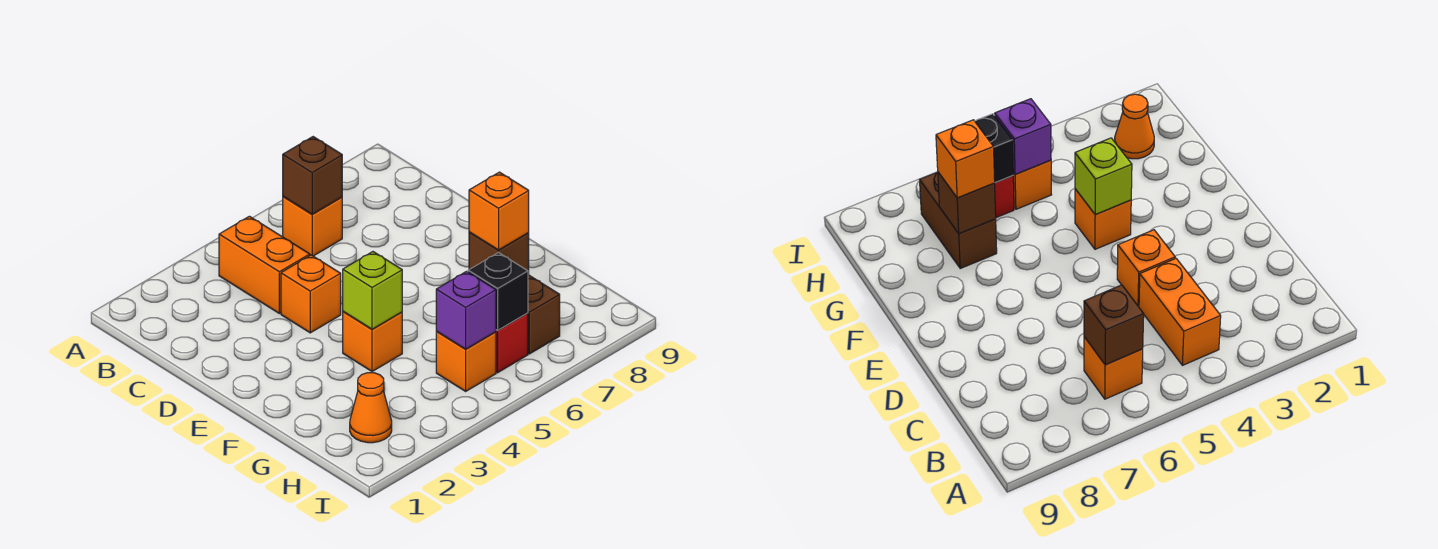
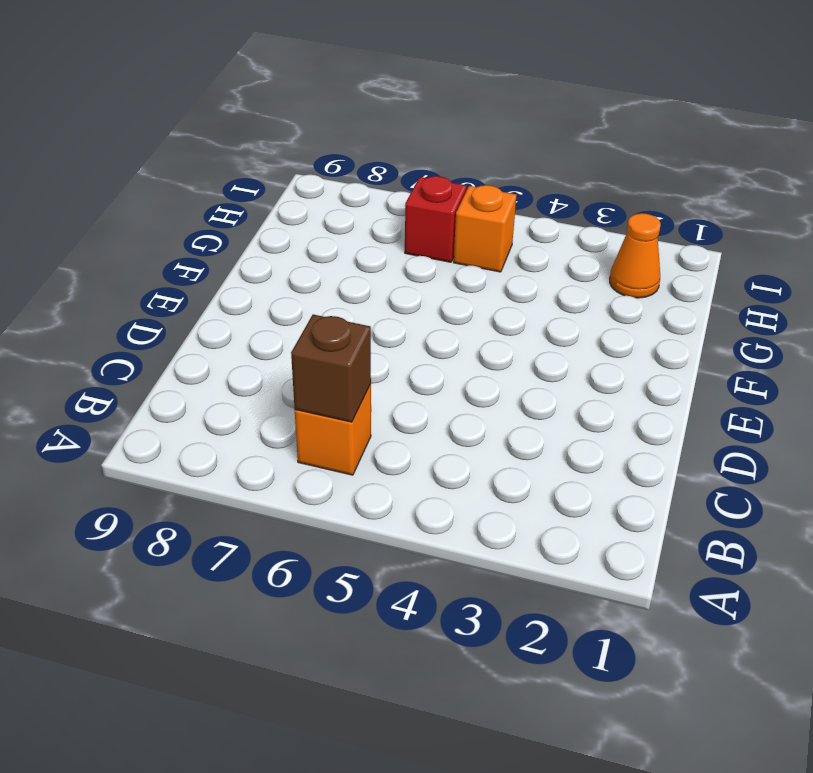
none -> orange brick B4:C4 level 1
none -> orange brick D4 level 1
none -> orange brick F4 level 1

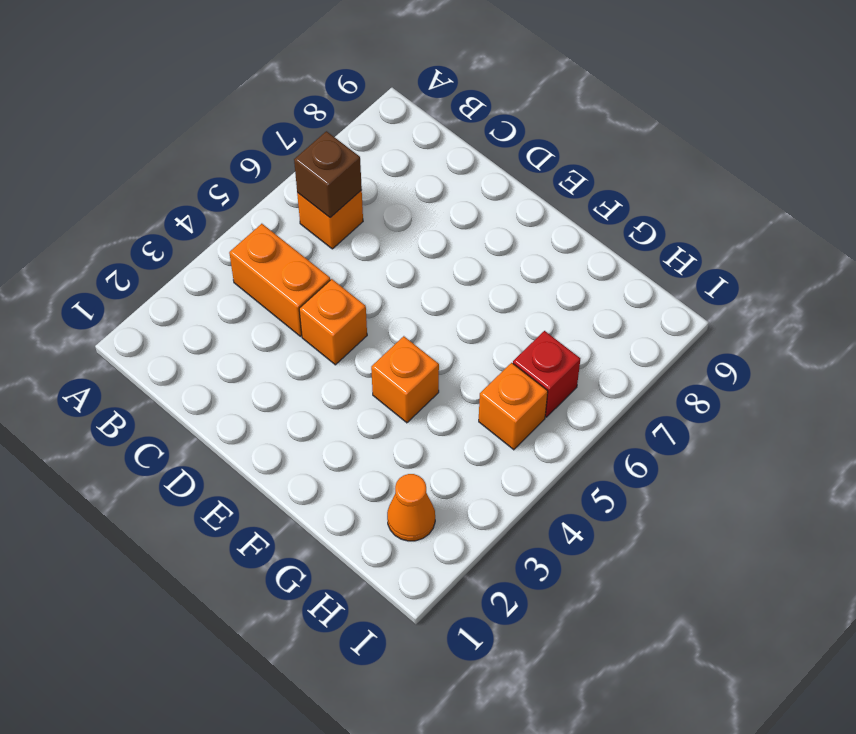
none -> brown brick G7:H7 level 1
none -> lime brick F4 level 2
none -> brown brick G7 level 2

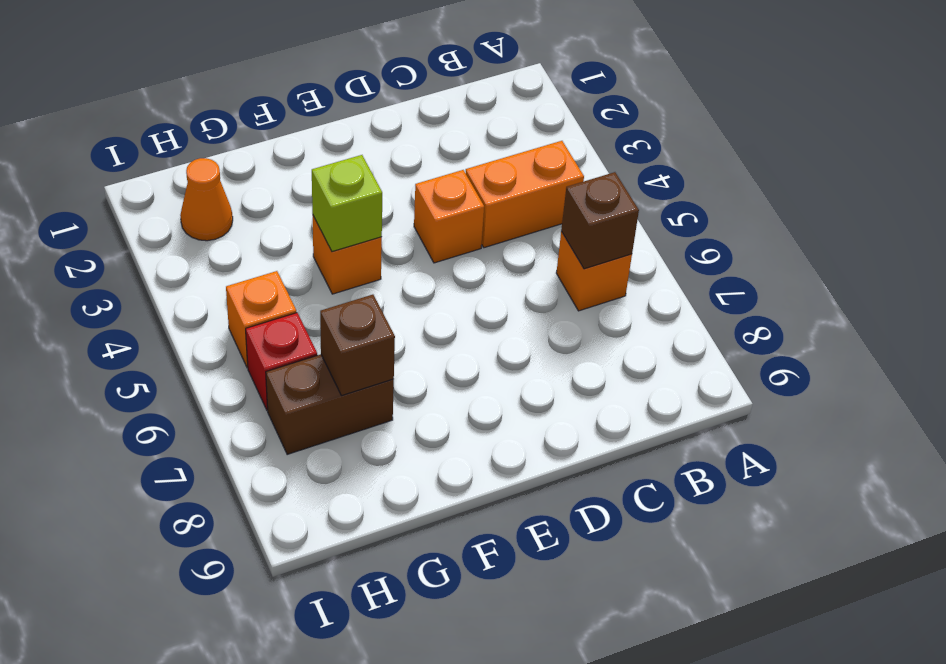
none -> purple brick H5 level 2
none -> black brick H6 level 2
none -> orange brick G7 level 3

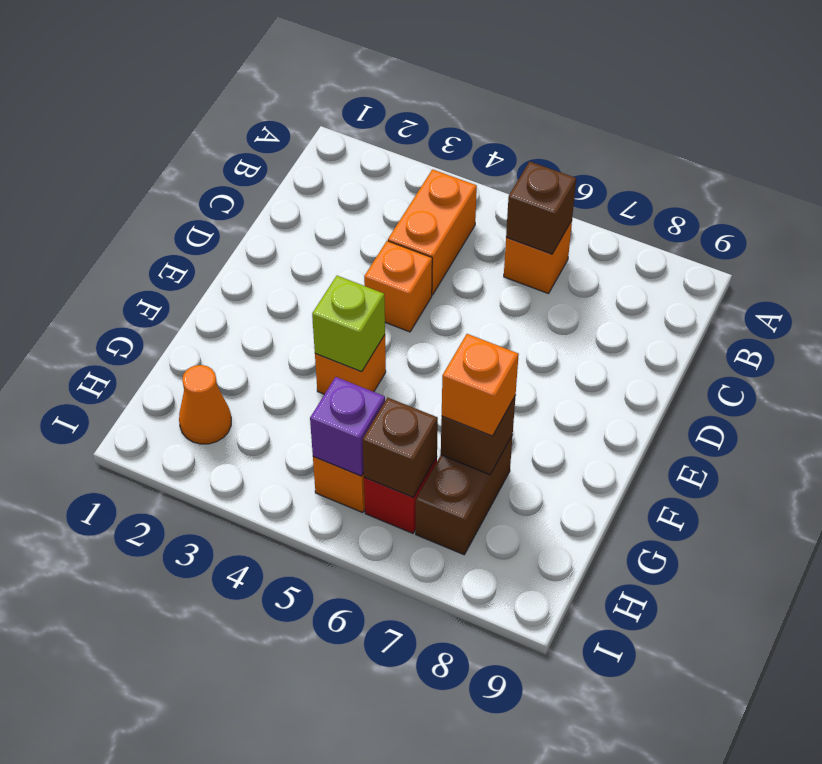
brown brick H6 level 2 -> black brick H6 level 2

